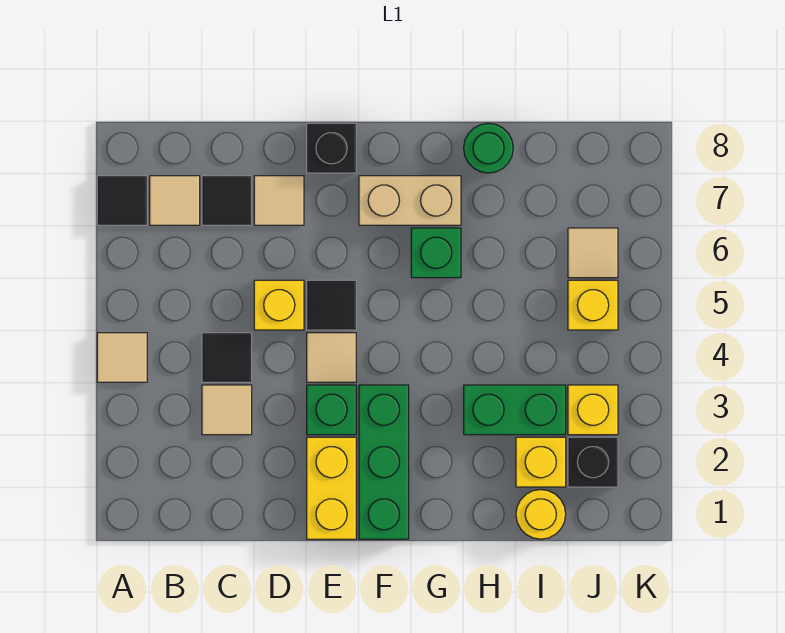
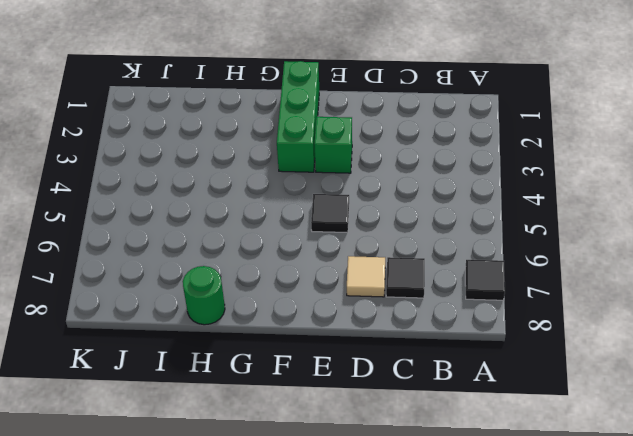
none -> tan tile A4 level 1
none -> tan tile B7 level 1
none -> tan tile C3 level 1

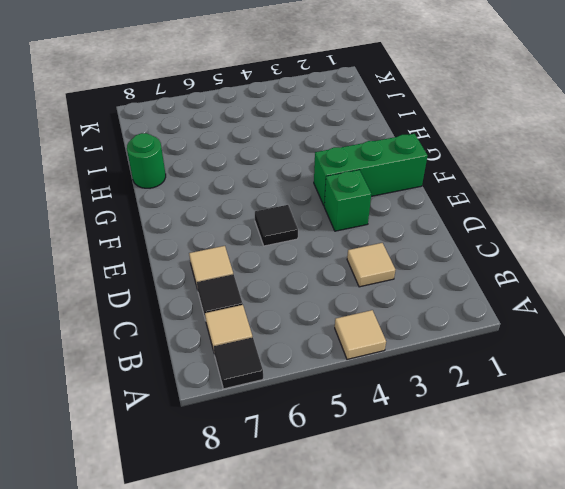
none -> black tile C4 level 1
none -> yellow brick D5 level 1
none -> yellow brick E1:E2 level 1

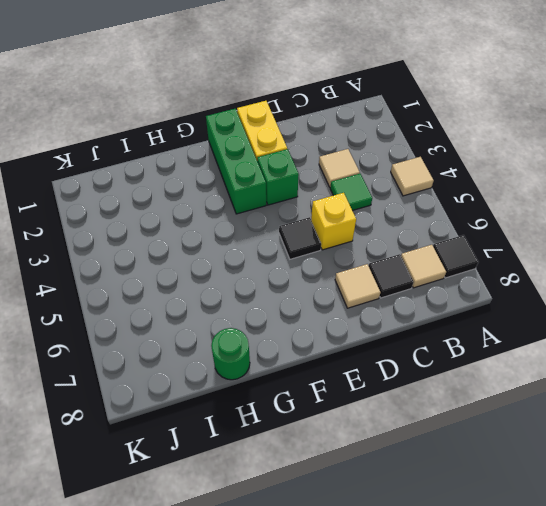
green tile C4 level 1 -> black tile C4 level 1
none -> tan tile E4 level 1
none -> black brick E8 level 1
none -> tan brick F7:G7 level 1

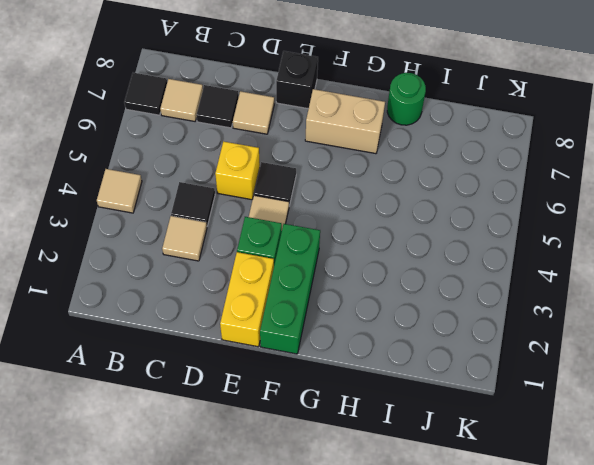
none -> green brick G6 level 1
none -> green brick H3:I3 level 1
none -> yellow round brick I1 level 1

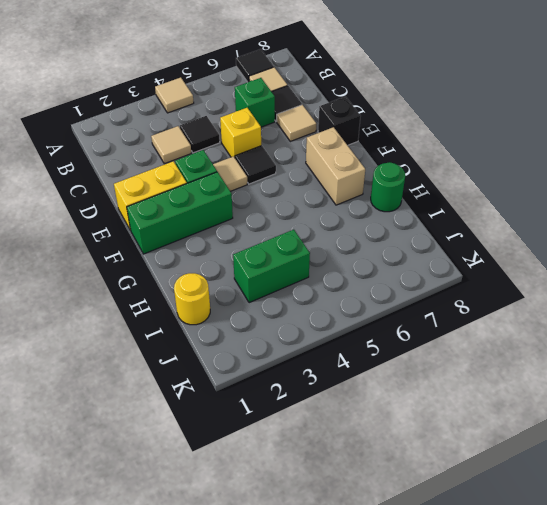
green brick C6 level 1 -> green brick G6 level 1
green brick I3:I4 level 1 -> green brick H3:I3 level 1
none -> yellow brick I2 level 1
none -> black brick J2 level 1
none -> yellow brick J3 level 1

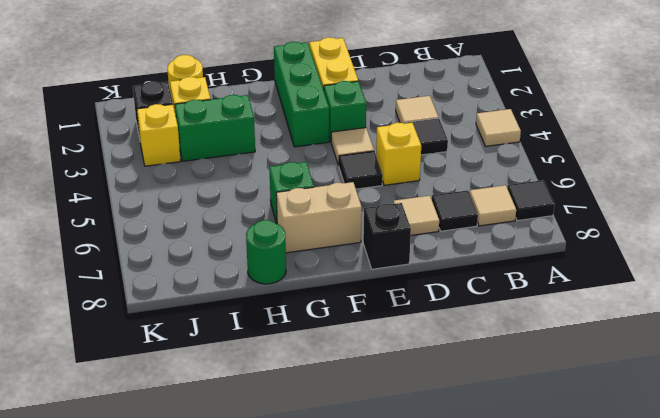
none -> yellow brick J5 level 1
none -> tan tile J6 level 1

